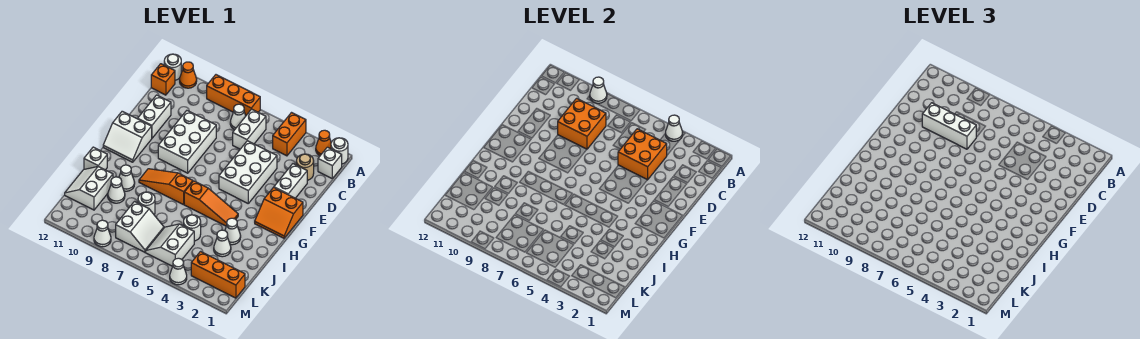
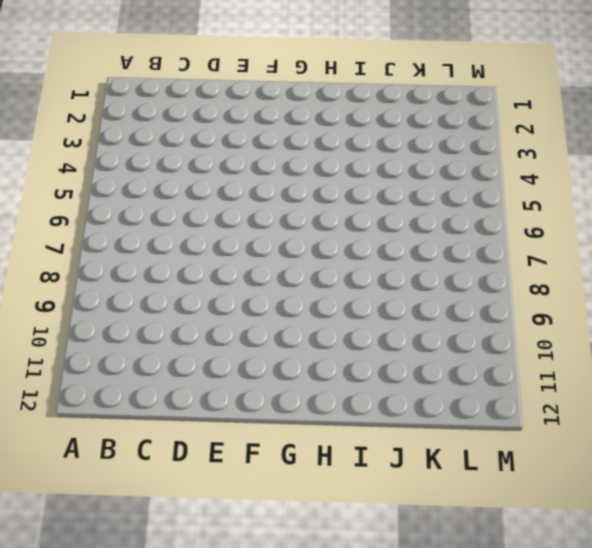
none -> white round brick A1 level 1
none -> orange cone A2 level 1
none -> orange brick A4:B4 level 1
none -> orange brick A7:A9 level 1

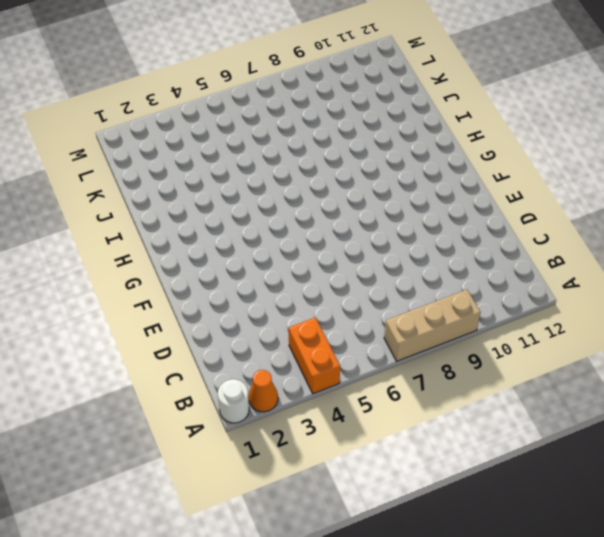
tan brick A7:A9 level 1 -> orange brick A7:A9 level 1
none -> orange cone A11 level 1
none -> white round brick A12 level 1
none -> white brick B1 level 1
none -> white brick B6:C6 level 1

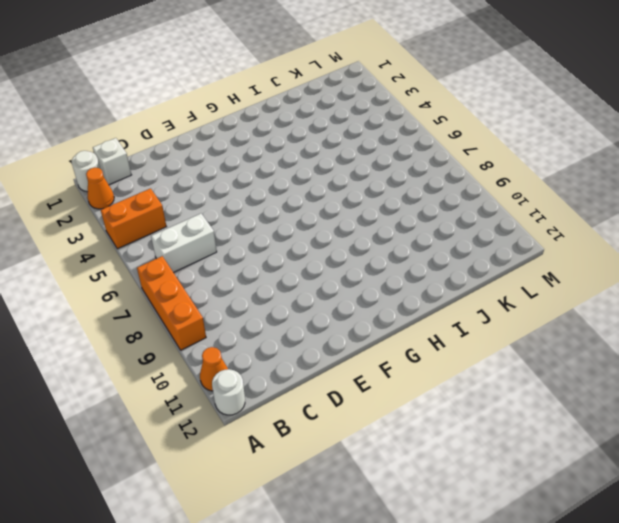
none -> white cone B7 level 1
none -> orange brick B12 level 1
none -> tan round brick C2 level 1
none -> white brick D2:E2 level 1

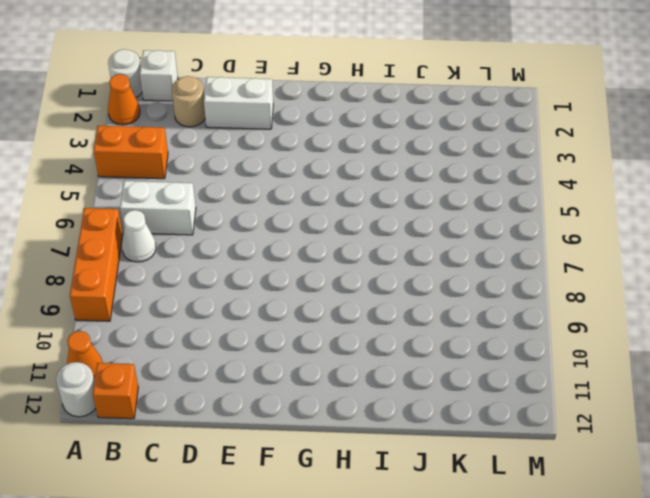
none -> white brick D4:F5 level 1
none -> white brick D8:F9 level 1
none -> white brick D11:E11 level 1
none -> orange slope F1:G2 level 1 top F

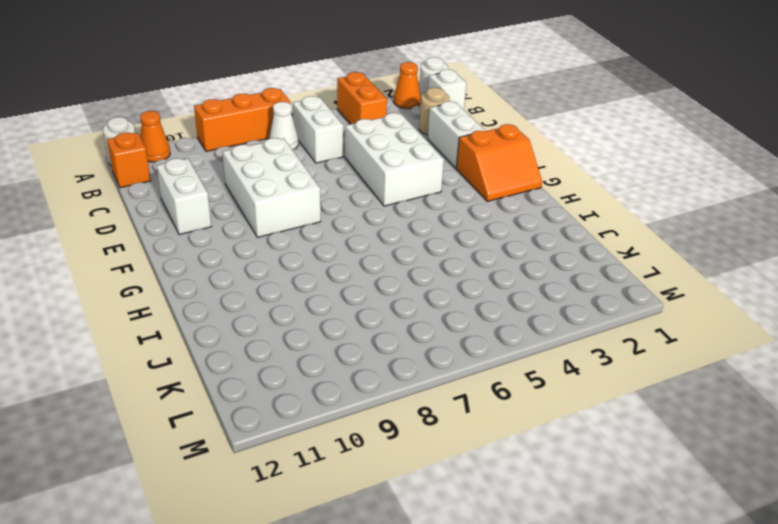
none -> white slope F11:G12 level 1 top F
none -> orange slope H4:H6 level 1 top 6
none -> orange slope H7:H9 level 1 top 7
none -> white cone I3 level 1

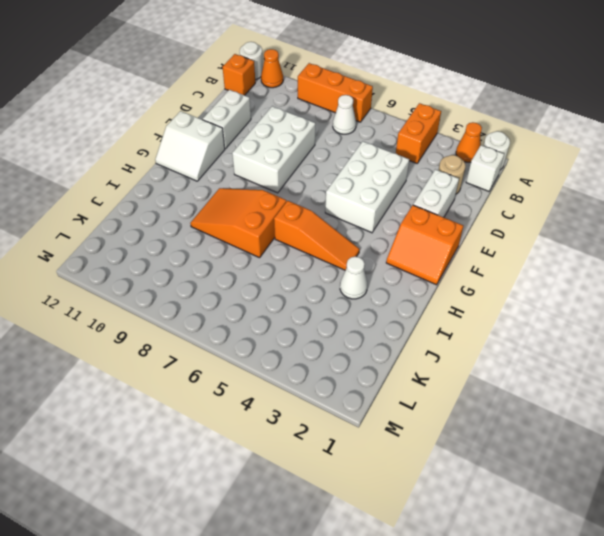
orange slope H7:I9 level 1 top 7 -> orange slope H7:H9 level 1 top 7
none -> white brick B6:C6 level 1
none -> white cone I10 level 1
none -> white brick I12 level 1
none -> white cone J3 level 1

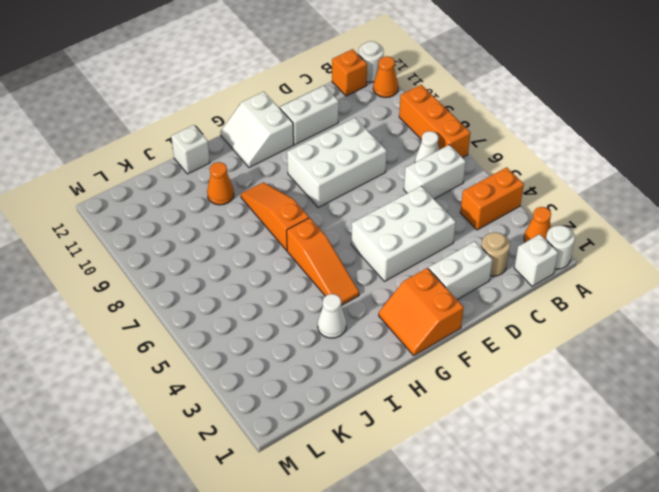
orange cone I10 level 1 -> white cone I10 level 1
none -> white cone J3 level 1
none -> white round brick J5 level 1
none -> white round brick J8 level 1
none -> white cone J10 level 1

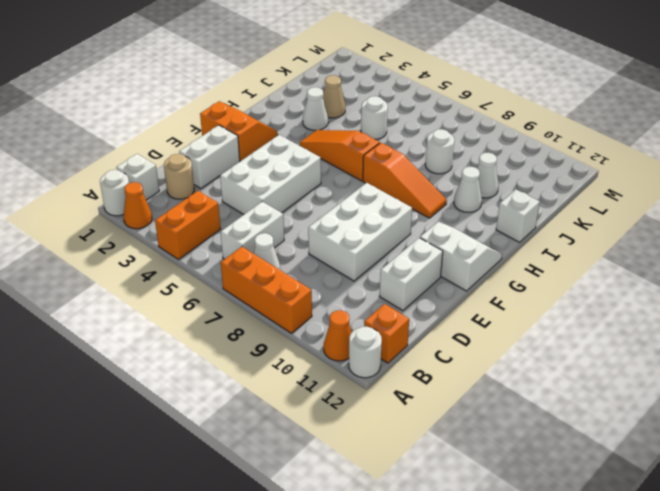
tan cone J3 level 1 -> white cone J3 level 1
none -> white slope J11:K12 level 1 top 11
none -> white slope K5:L6 level 1 top 5
none -> white slope K7:L8 level 1 top 8
none -> orange brick L1:L3 level 1

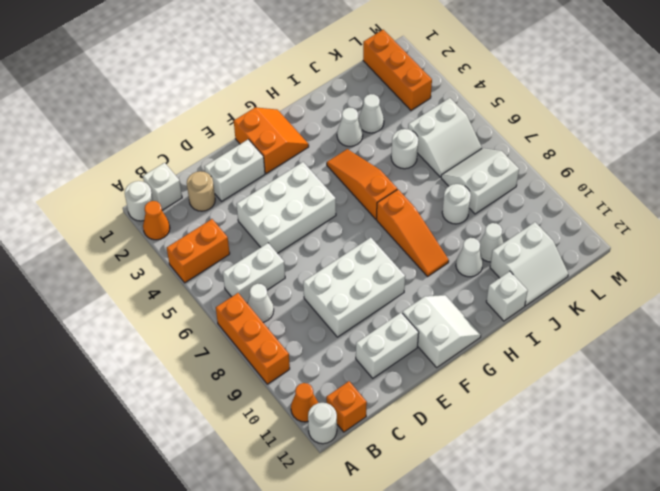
none -> white cone M4 level 1
none -> white cone M9 level 1
none -> white cone A4 level 2
none -> white cone A9 level 2

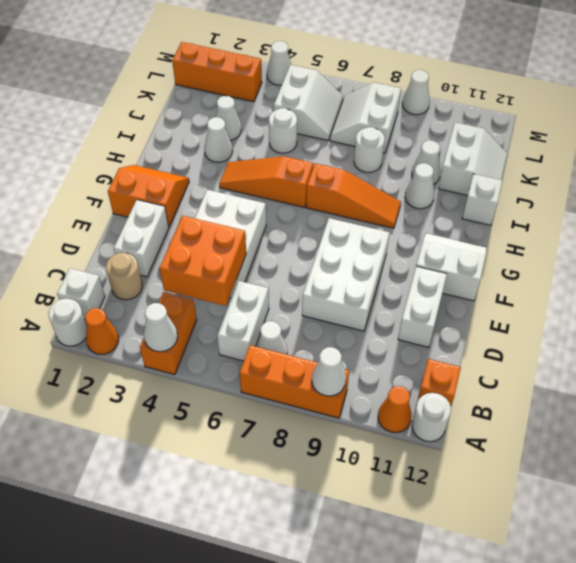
none -> orange brick C8:D9 level 2
none -> white brick D8:D10 level 3

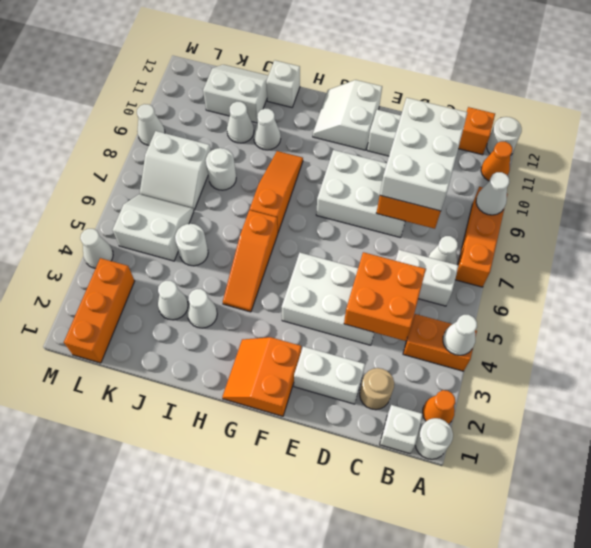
white brick C8:D10 level 3 -> white brick D8:D10 level 3

